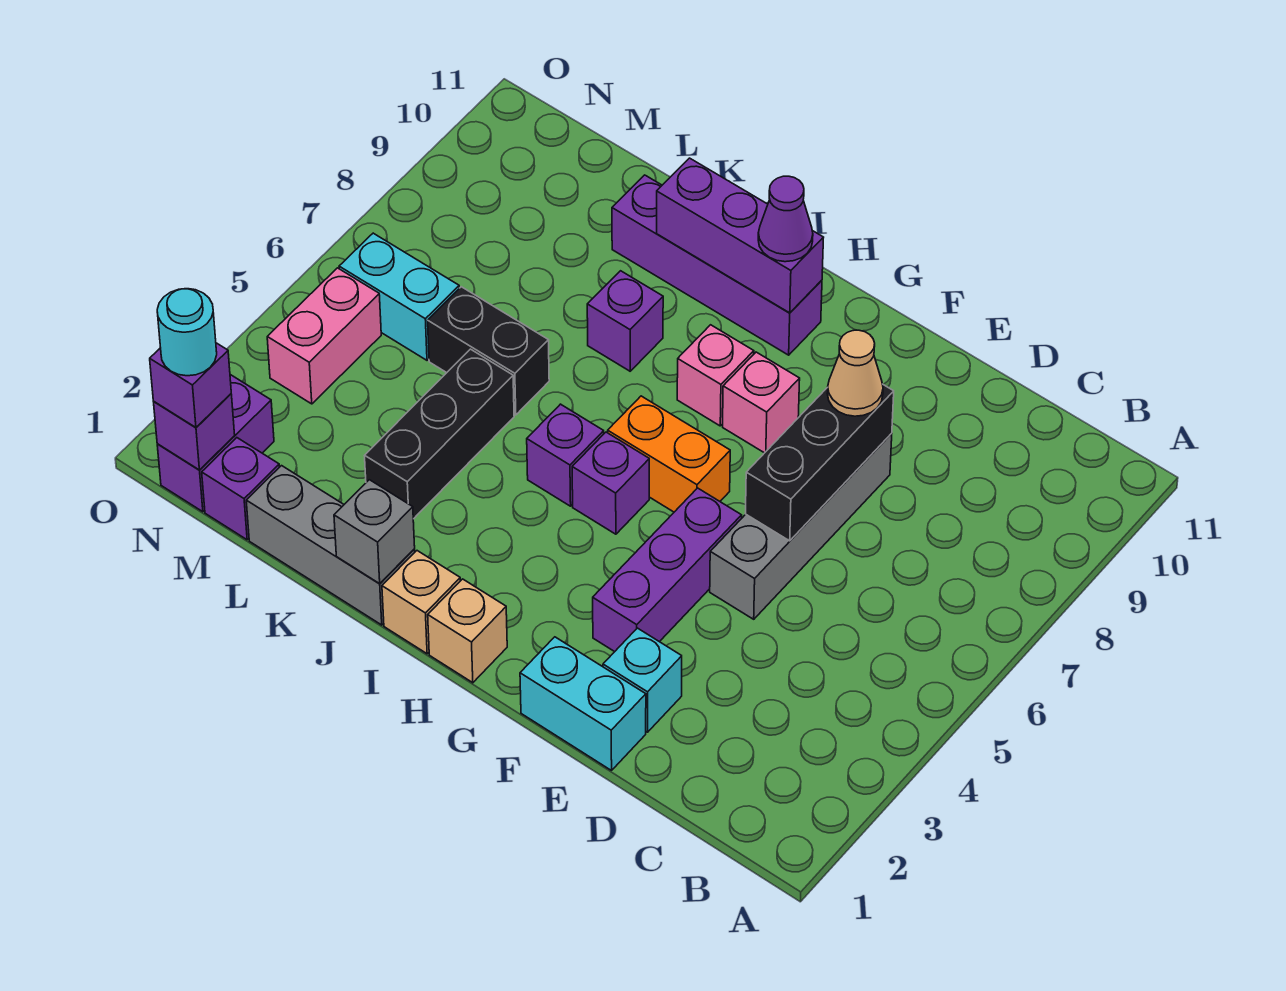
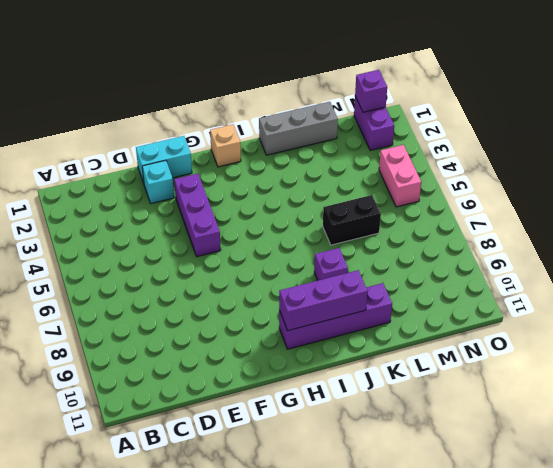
none -> grey brick E5:E8 level 1
none -> orange brick G6:H6 level 1
none -> pink brick G8 level 1

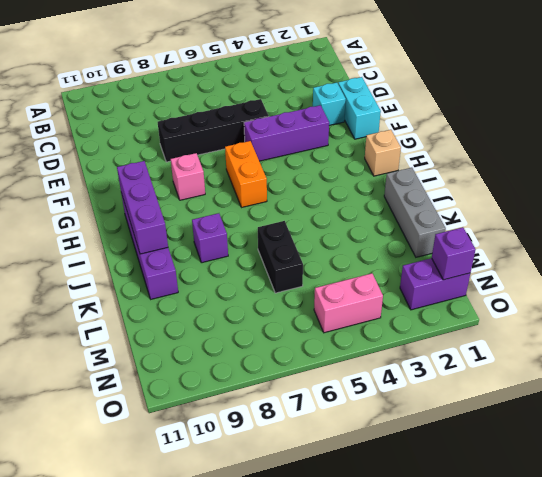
black brick E5:E8 level 1 -> grey brick E5:E8 level 1
none -> purple brick H5 level 1
none -> pink brick H8 level 1
none -> tan brick I1 level 1

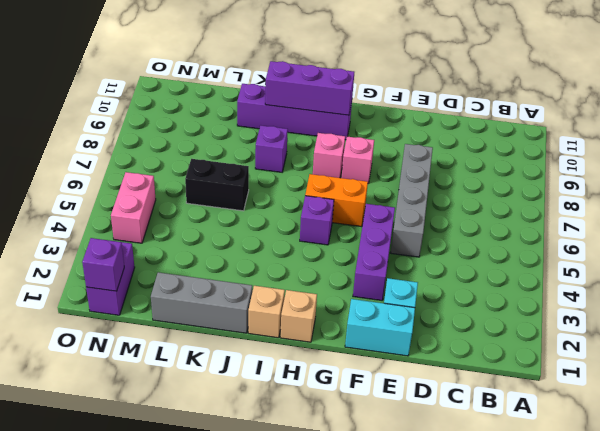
none -> purple brick I5 level 1
none -> black brick K3:K5 level 1
none -> purple brick M1 level 1

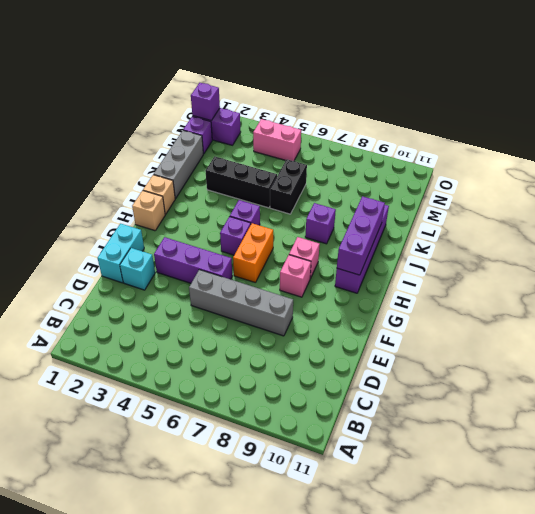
none -> cyan brick M6:N6 level 1
none -> black brick E6:E8 level 2
none -> grey brick J1 level 2

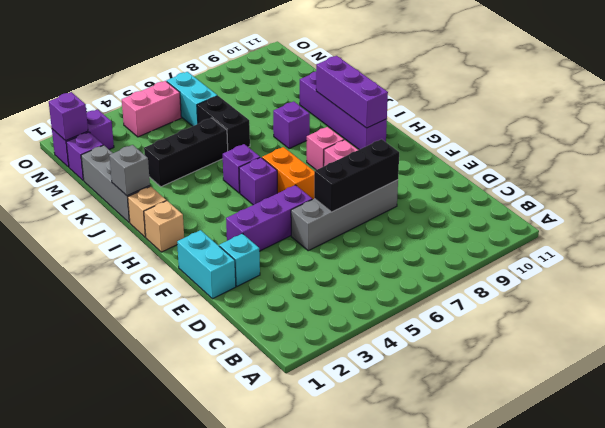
none -> tan cone E8 level 3
none -> purple cone H10 level 3
none -> purple brick N1 level 3

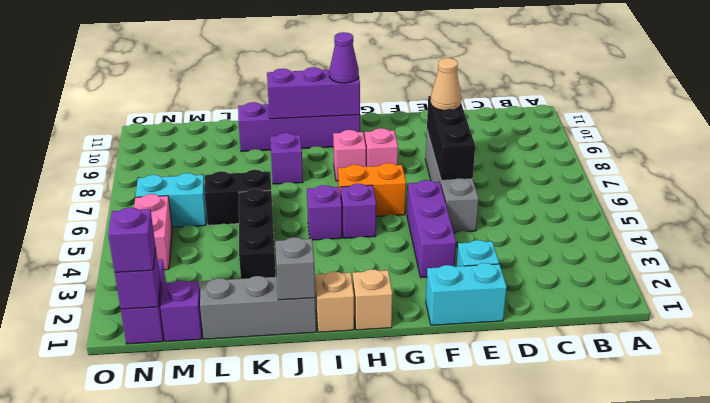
none -> cyan round brick N1 level 4

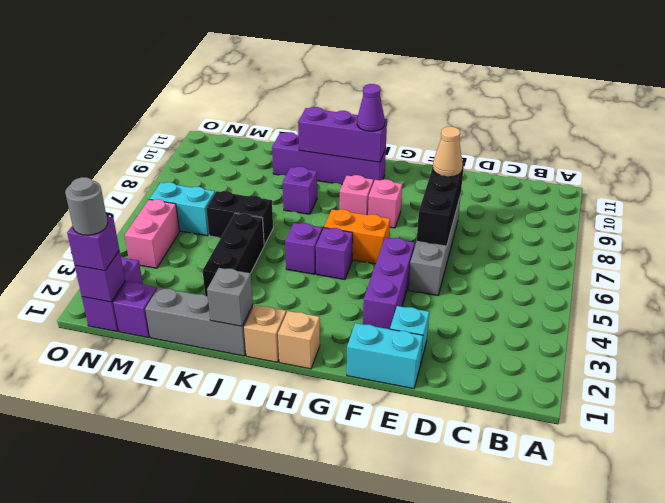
grey round brick N1 level 4 -> cyan round brick N1 level 4

